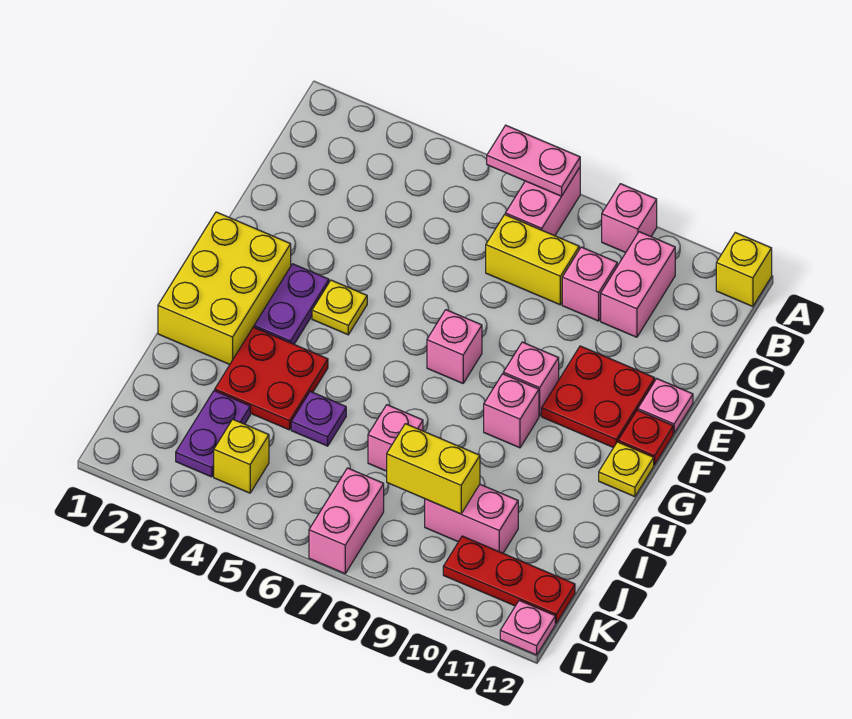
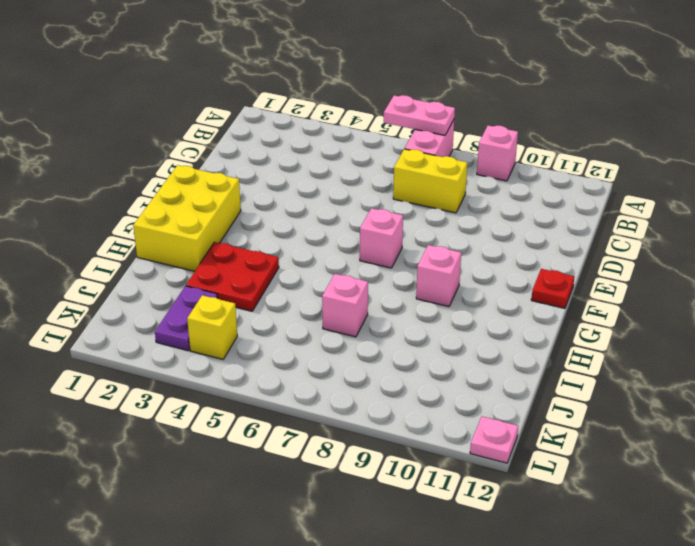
none -> yellow brick A12 level 1
none -> pink brick B10:C10 level 1
none -> pink brick C9 level 1

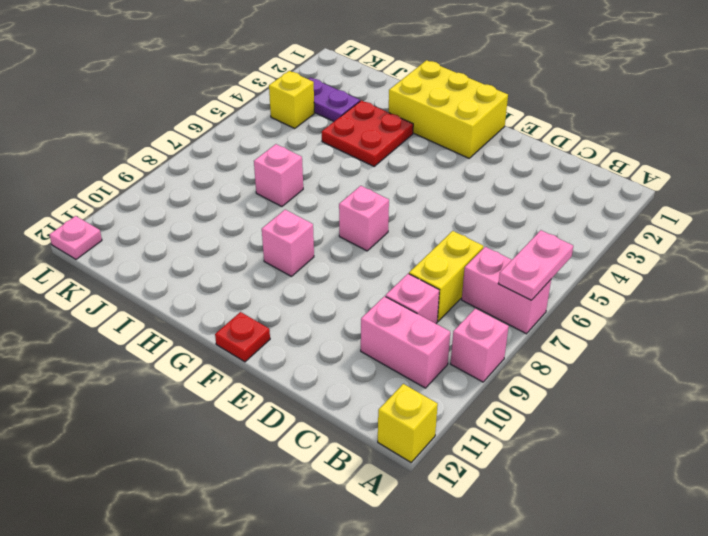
none -> red plate E10:F11 level 1
none -> pink plate E12 level 1
none -> purple plate F3:G3 level 1

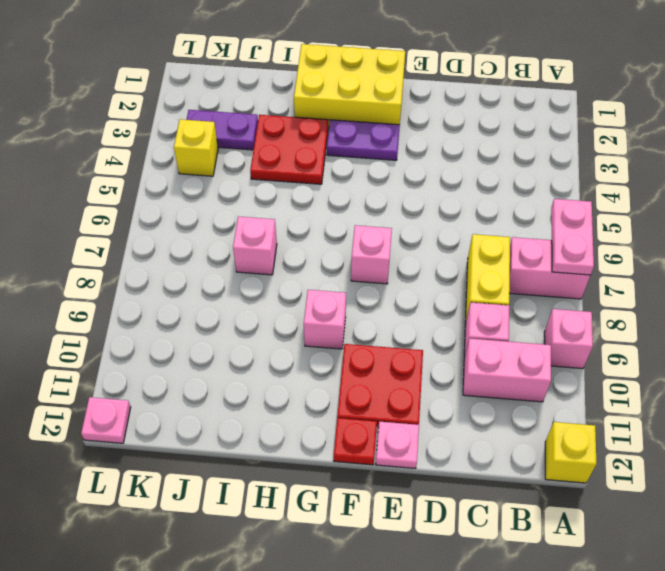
none -> yellow plate F4 level 1
none -> pink brick F9 level 1
none -> yellow plate G12 level 1

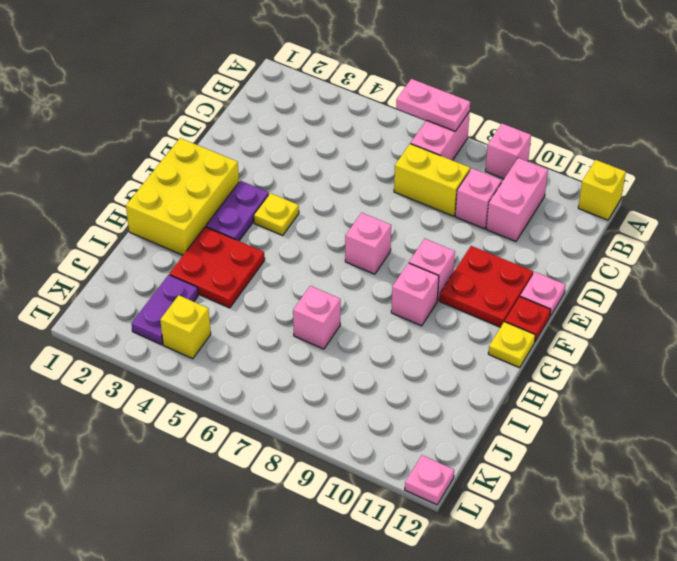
none -> purple plate I5 level 1
none -> pink brick J9:J10 level 1
none -> pink brick K7:L7 level 1

